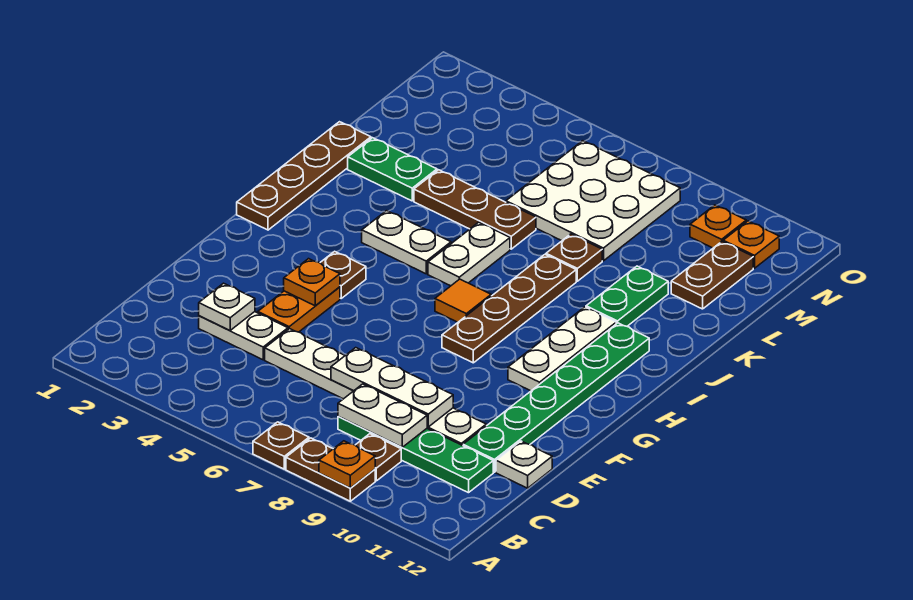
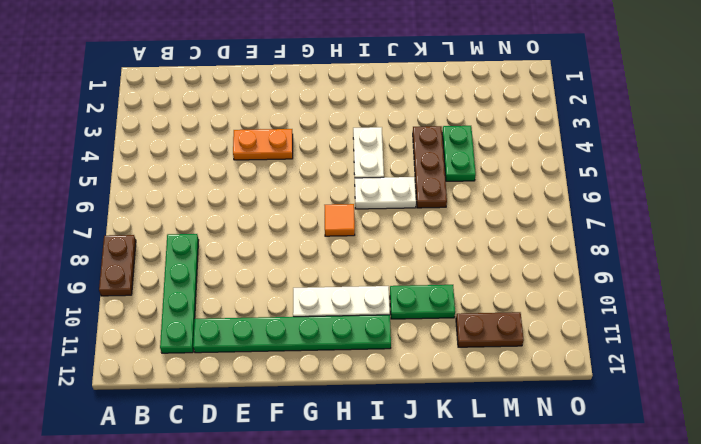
green plate L4:L5 level 1 -> green plate K2:K3 level 1
none -> brown plate A7 level 1
none -> brown plate B9 level 1
none -> white plate D3:D4 level 1

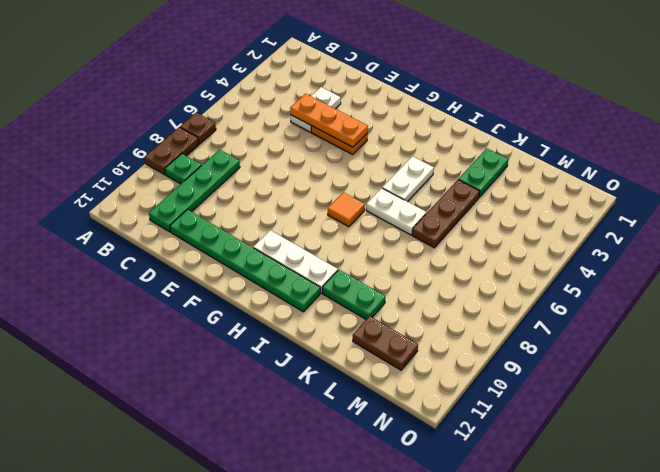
green plate B9 level 1 -> brown plate B9 level 1
orange plate D4:F4 level 2 -> orange plate F4 level 2
none -> white plate D5:D10 level 1
none -> white plate D12 level 1
none -> brown plate G4 level 1

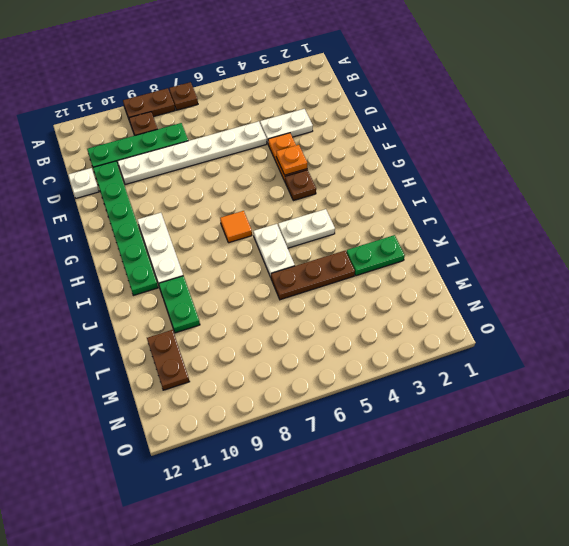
none -> brown plate G8:J8 level 1
none -> brown plate H1:K1 level 1
none -> brown plate K8 level 1

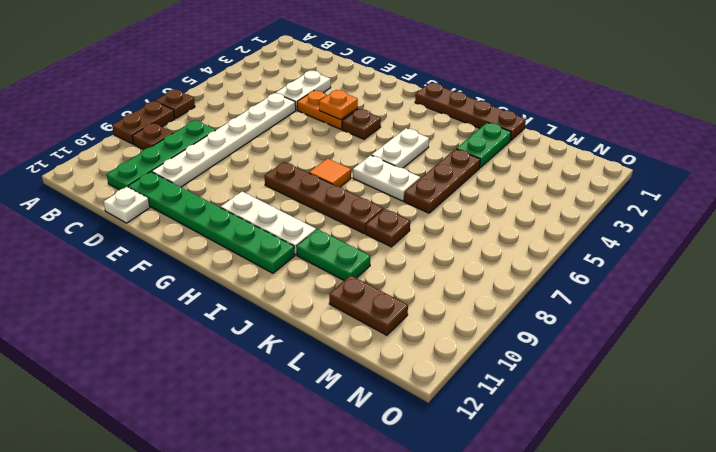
none -> white plate L6:N8 level 1
none -> orange plate N10 level 1
none -> orange plate N11 level 1

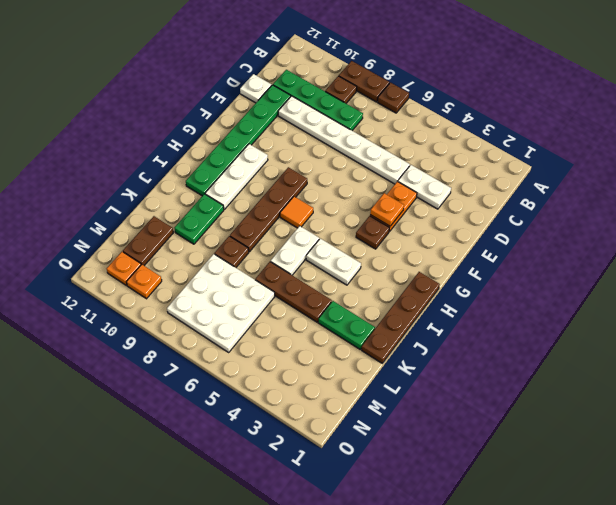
none -> orange plate A9 level 2
none -> white plate C8:C9 level 2
none -> white plate D3 level 2

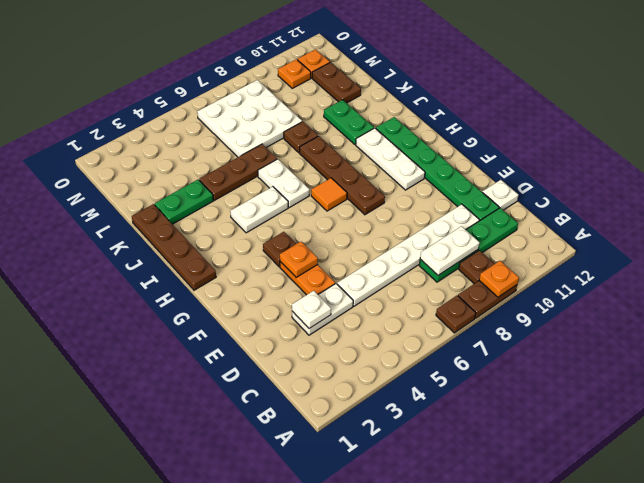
none -> white plate D7:D9 level 2

